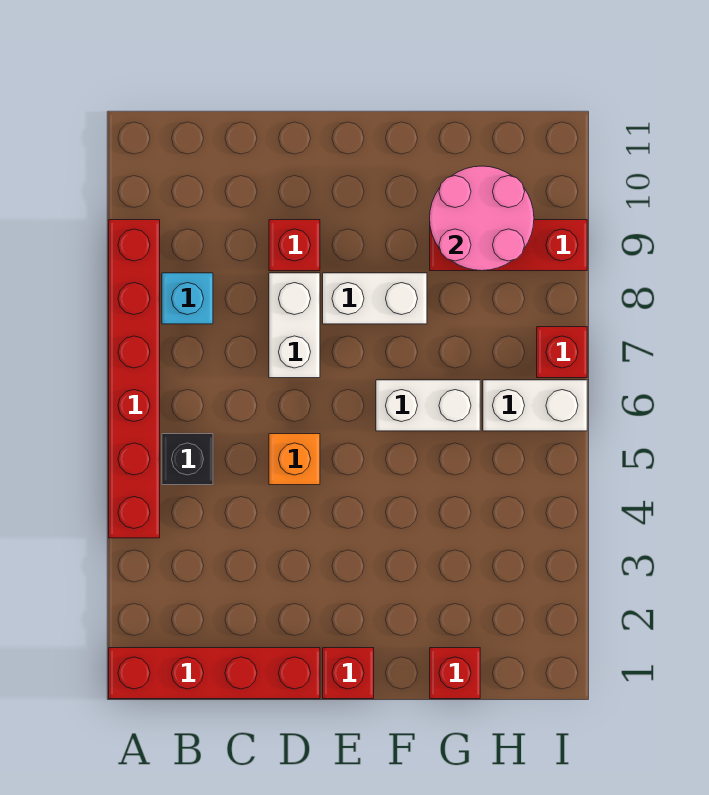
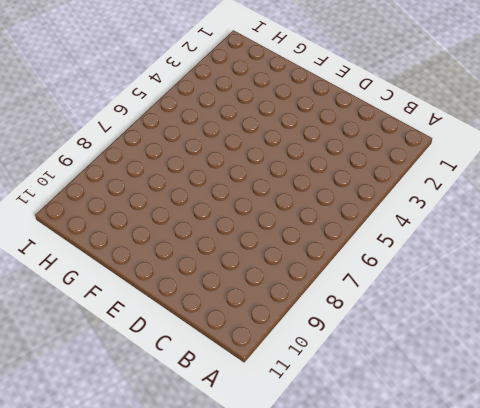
none -> red brick A1:D1 level 1
none -> red brick A4:A9 level 1
none -> black brick B5 level 1

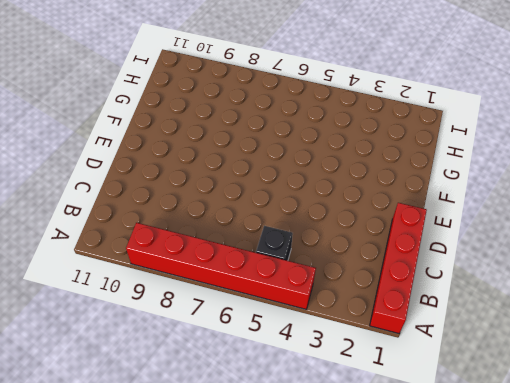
none -> cyan brick B8 level 1
none -> orange brick D5 level 1
none -> white brick D7:D8 level 1

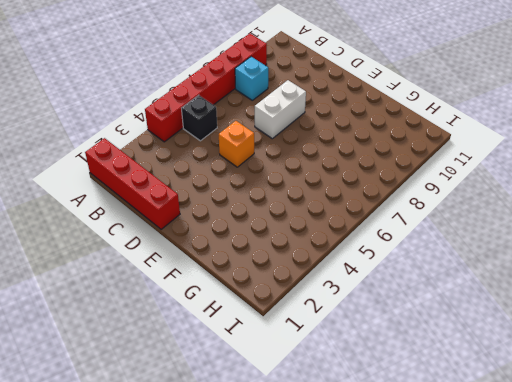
none -> red brick D9 level 1
none -> red brick E1 level 1
none -> white brick E8:F8 level 1

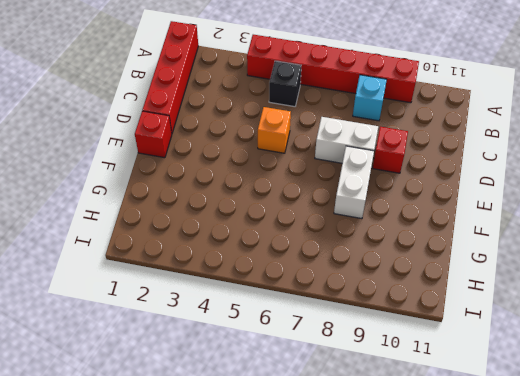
none -> white brick F6:G6 level 1
none -> red brick G1 level 1
none -> red brick G9:I9 level 1

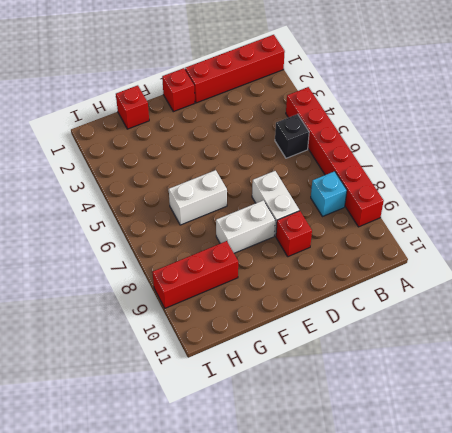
none -> orange brick D5 level 1
none -> white brick H6:I6 level 1
none -> red brick I7 level 1

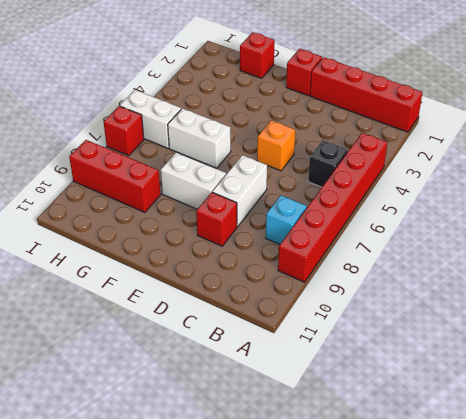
none -> pink round brick G9:H10 level 2

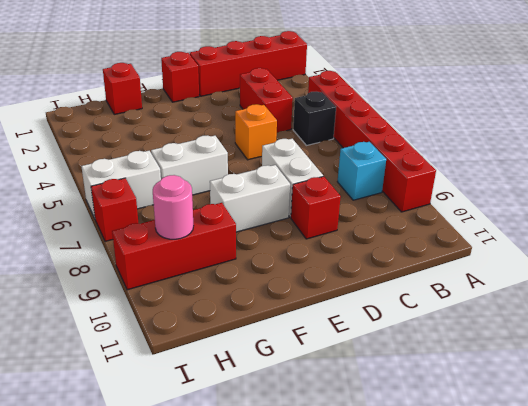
red brick C3:C4 level 1 -> none
pink round brick H9 level 2 -> pink round brick G9:H10 level 2

